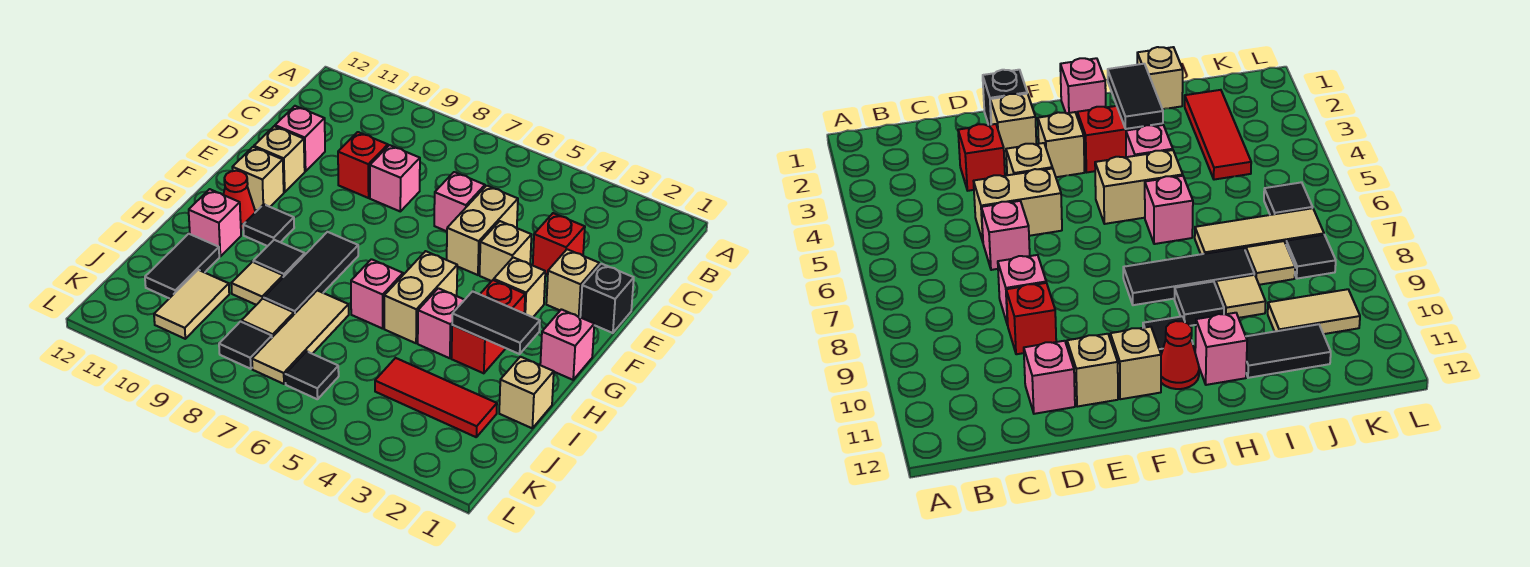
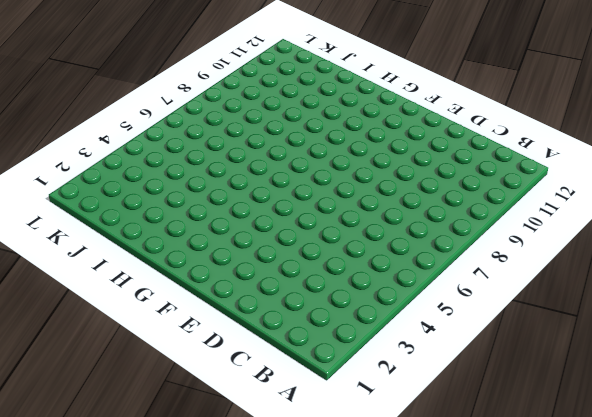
none -> red brick D3 level 1
none -> tan brick D5:E5 level 1
none -> pink brick D6 level 1
none -> pink brick D8 level 1

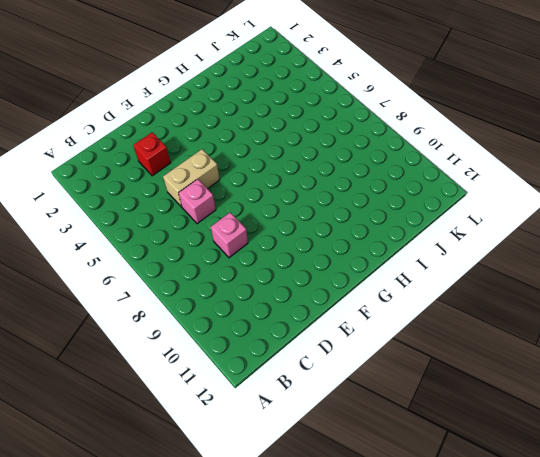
none -> red brick D9 level 1
none -> pink brick D11 level 1
none -> black brick E1 level 1
none -> tan brick E2 level 1

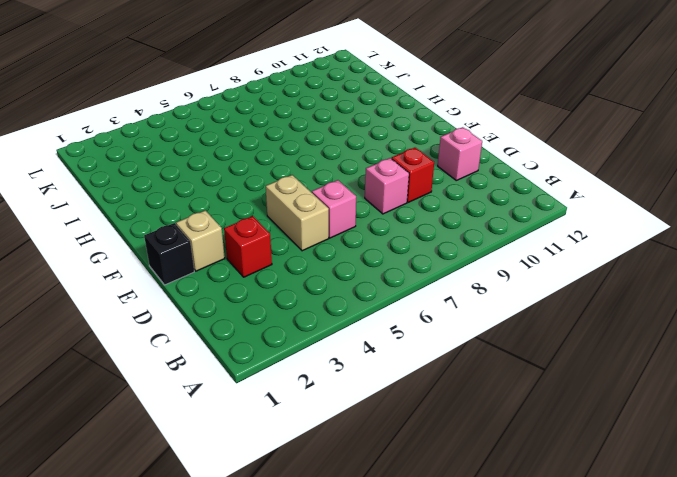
none -> tan brick E4 level 1
none -> tan brick E11 level 1
none -> tan brick F3 level 1
none -> tan brick F11 level 1

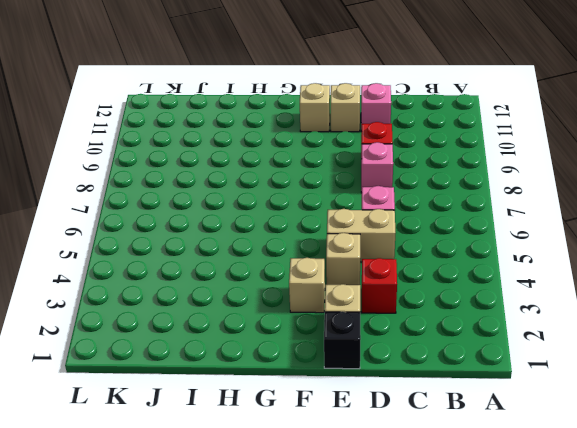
none -> pink brick G1 level 1
none -> red brick G3:H3 level 1
none -> tan brick G5:H5 level 1
none -> black tile G8:I8 level 1

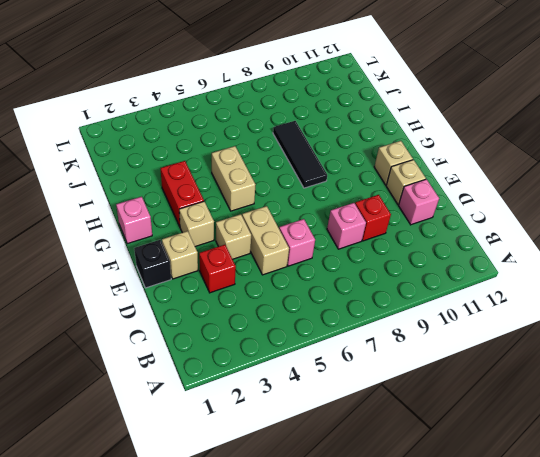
none -> black tile G10 level 1
none -> red cone G11 level 1
none -> pink brick H4 level 1
none -> pink brick H6 level 1

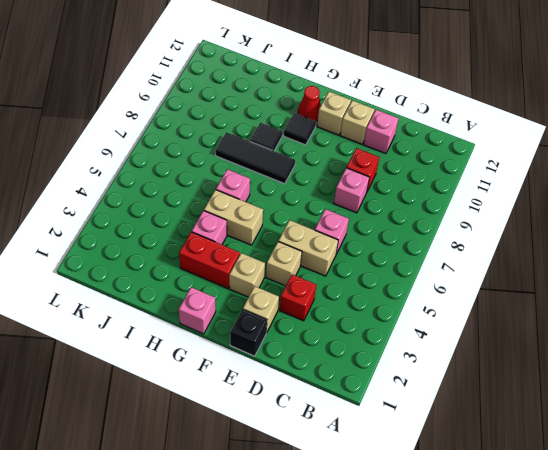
none -> pink brick H11 level 1
none -> tan brick I1 level 1
none -> tan tile I7:K7 level 1
none -> tan tile I9 level 1

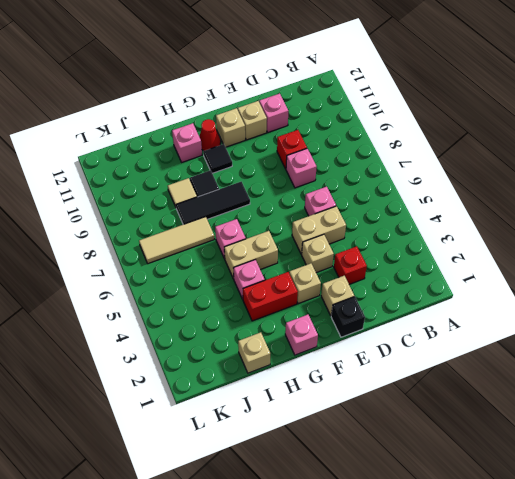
none -> black tile I11:J11 level 1
none -> red tile J2:J4 level 1
none -> tan tile J8 level 1
none -> tan tile J10:K10 level 1

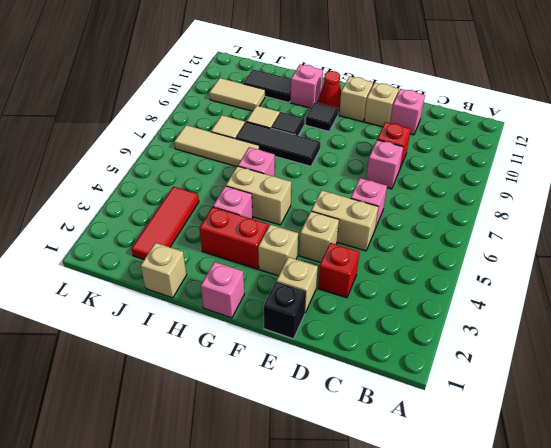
none -> black tile K6 level 1
none -> black tile K8 level 1
none -> black tile H2:H3 level 2

